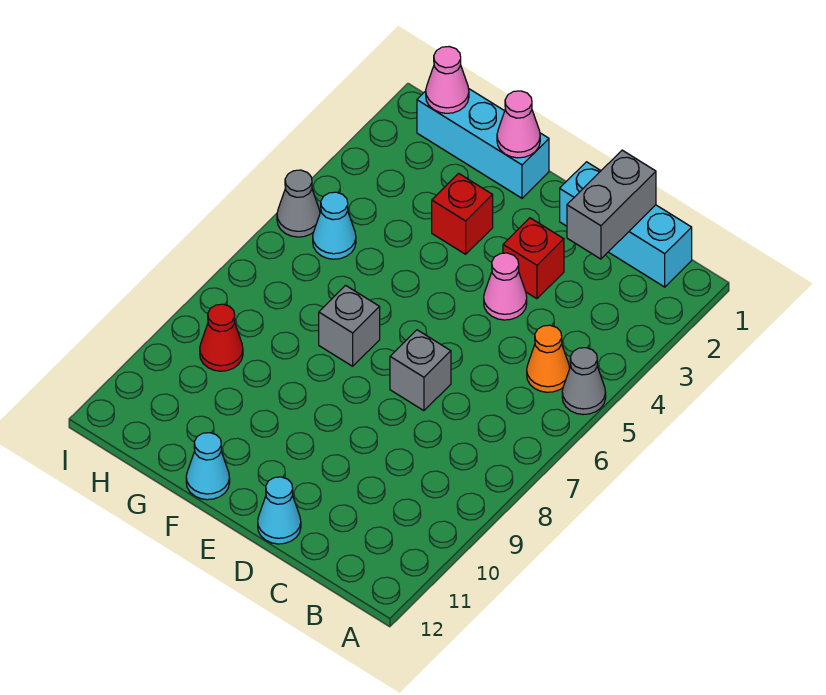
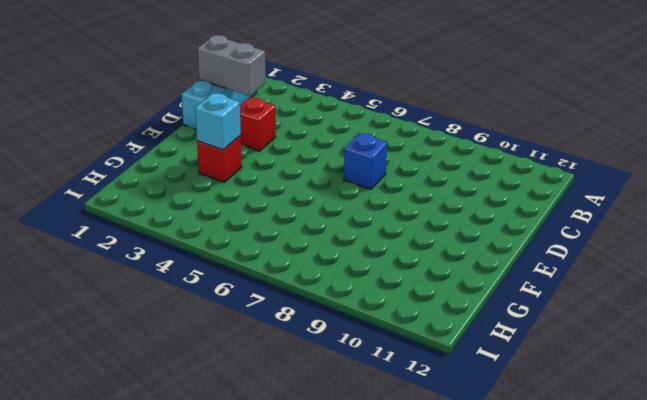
blue brick D7 level 1 -> grey brick D7 level 1
cyan brick F3 level 2 -> none
none -> grey cone A5 level 1
none -> orange cone B5 level 1
none -> pink cone D4 level 1

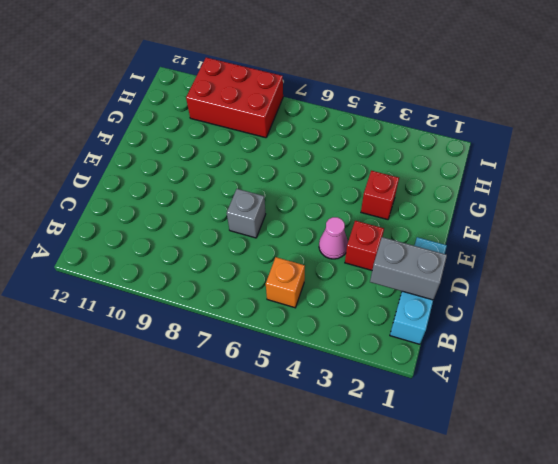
orange brick B5 level 1 -> orange cone B5 level 1
red brick H8:I10 level 1 -> red cone H9 level 1
none -> grey cone A5 level 1
none -> cyan cone D12 level 1
none -> cyan brick F1:H1 level 1

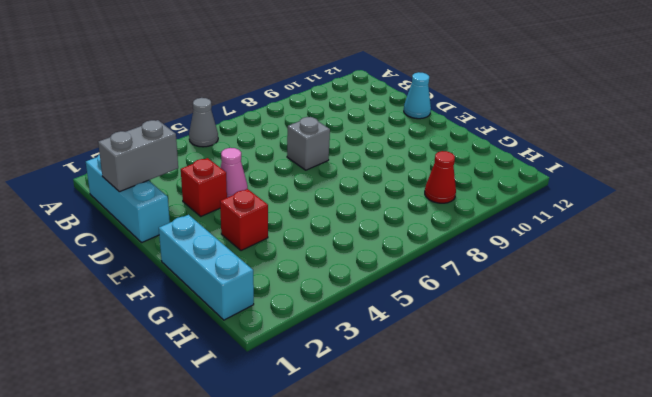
none -> orange cone B5 level 1
none -> grey brick F7 level 1
none -> cyan cone F12 level 1

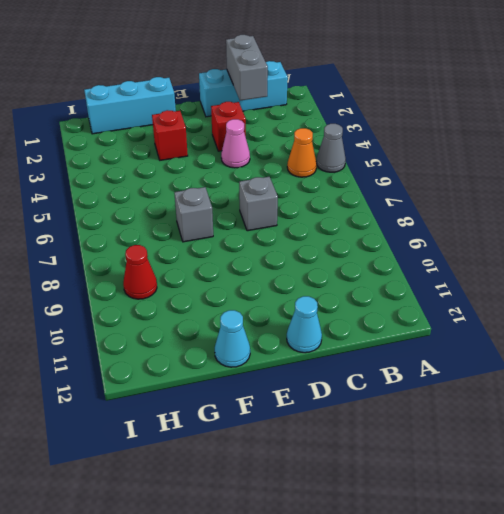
none -> cyan cone H5 level 1
none -> grey cone I5 level 1
none -> pink cone F1 level 2

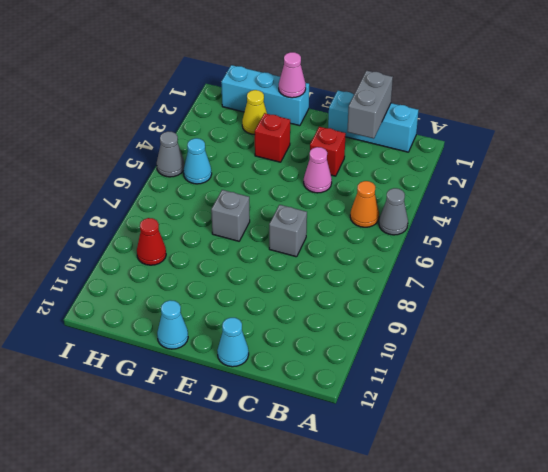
yellow cone G2 level 1 -> none
none -> pink cone H1 level 2

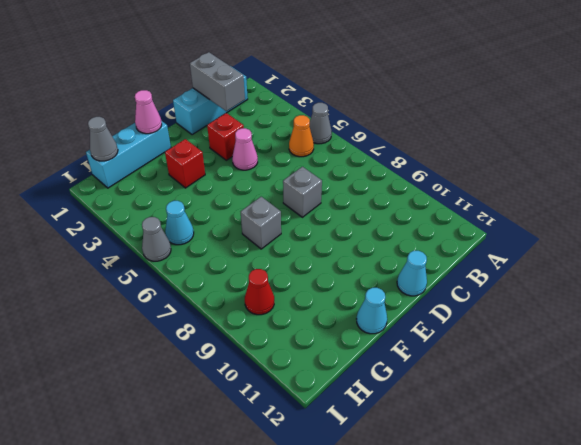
grey cone H1 level 2 -> pink cone H1 level 2

